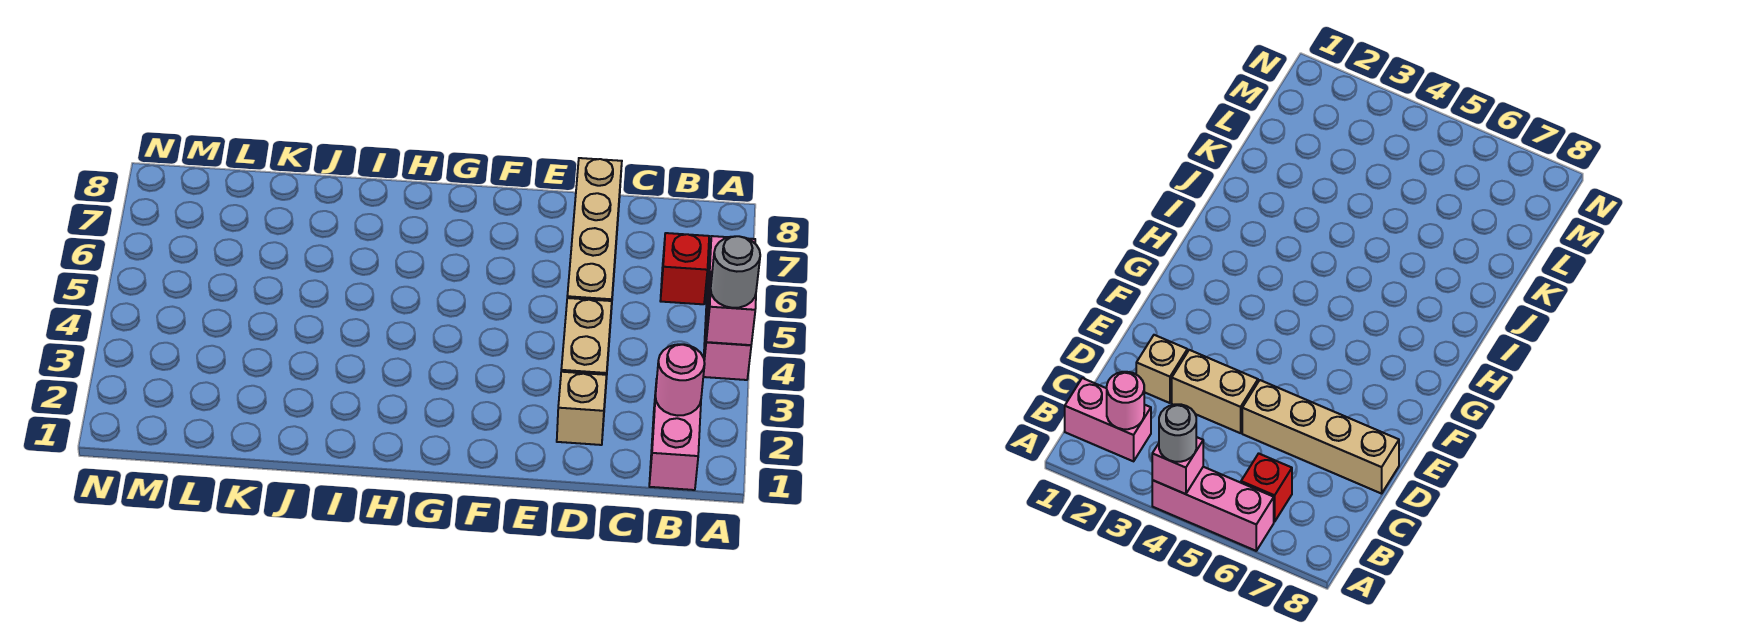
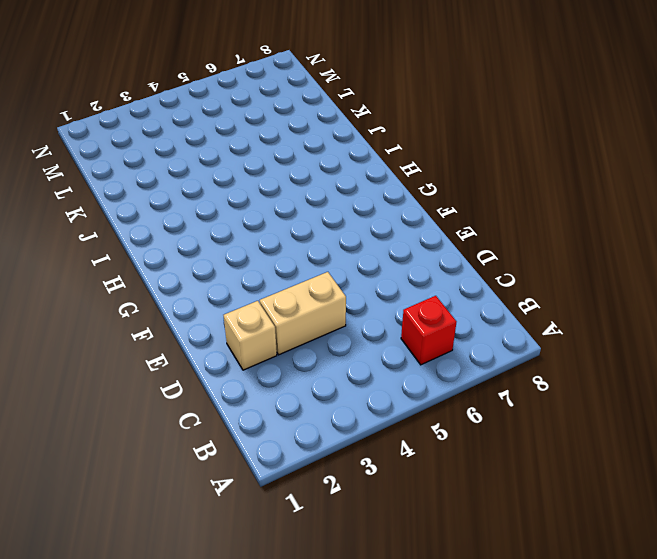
none -> pink brick A4:A6 level 1
none -> pink brick B1:B2 level 1

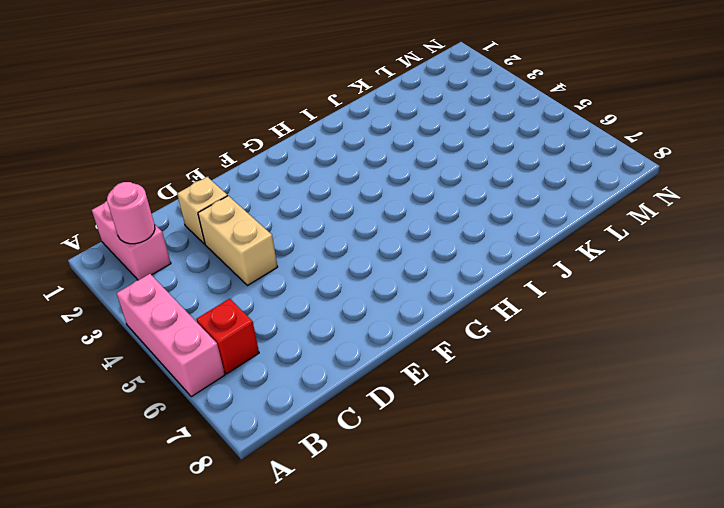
none -> tan brick D5:D8 level 1
none -> pink brick A4 level 2

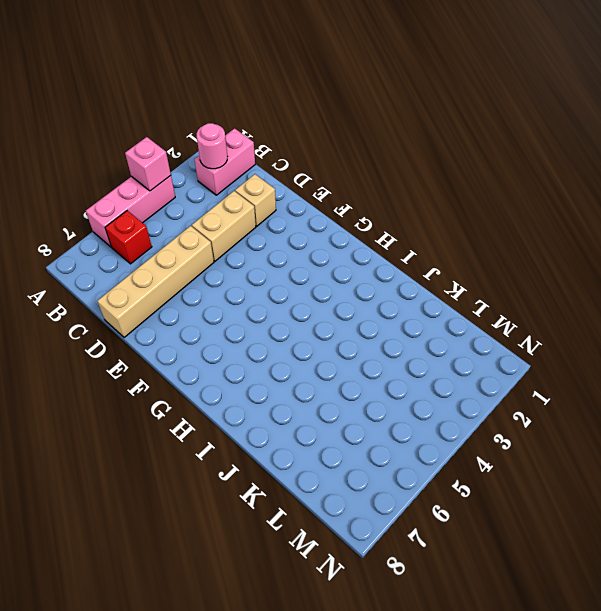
none -> grey round brick A4 level 3

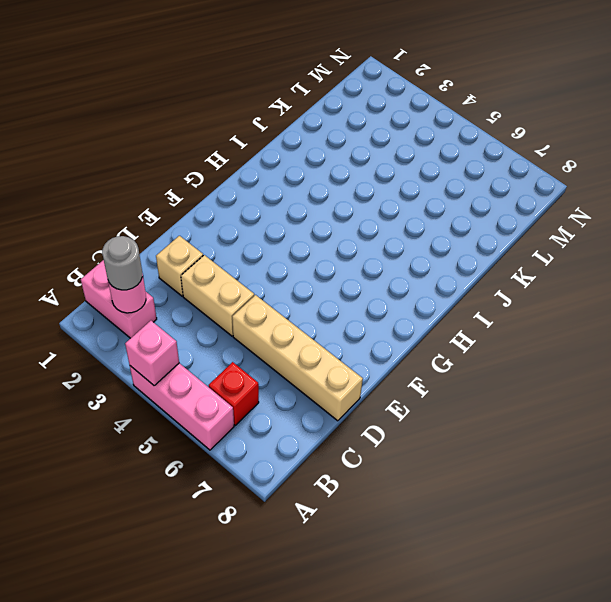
grey round brick B2 level 3 -> grey round brick A4 level 3

